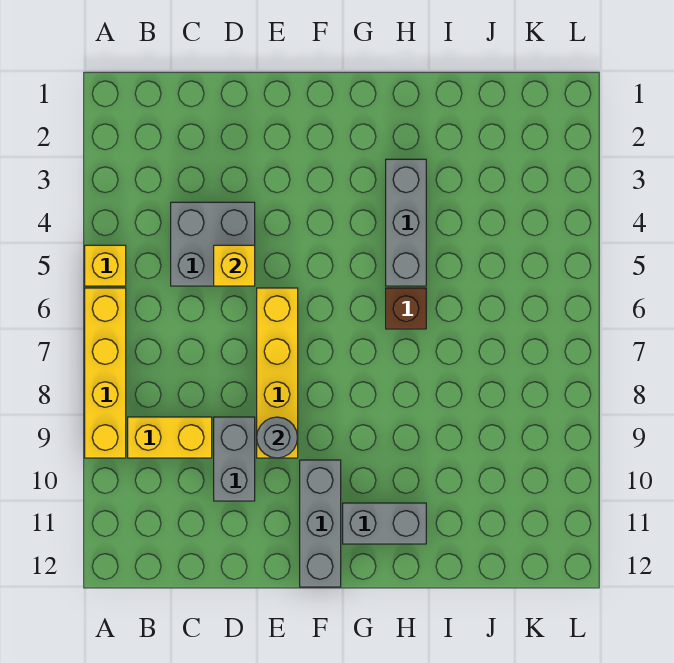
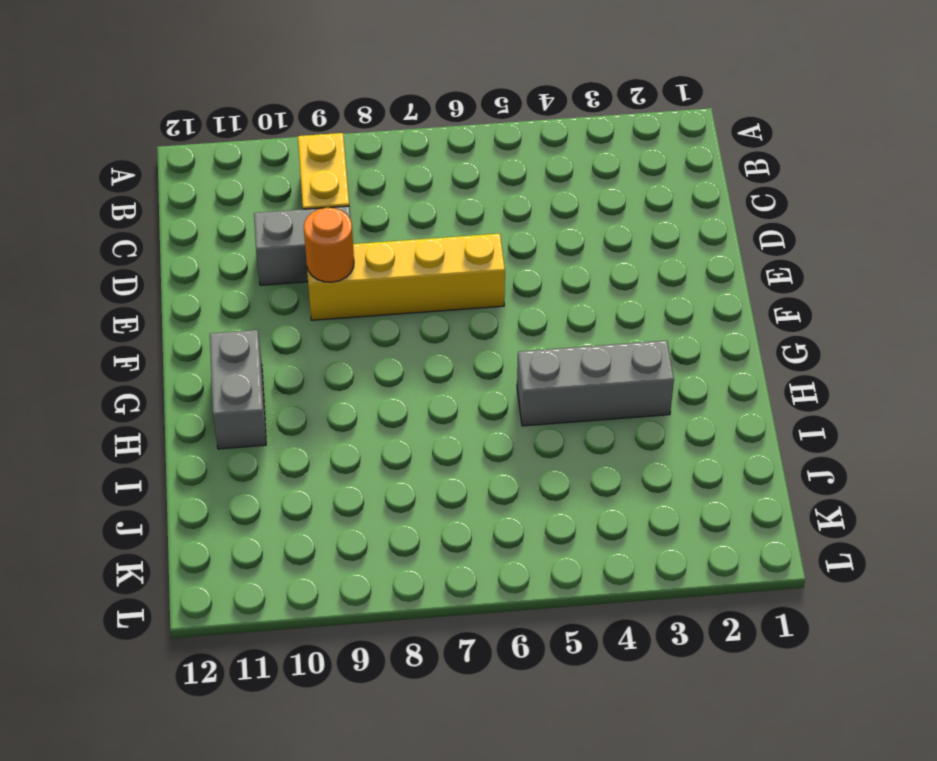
orange round brick E9 level 2 -> grey round brick E9 level 2
none -> yellow brick A5 level 1
none -> yellow brick A6:A9 level 1
none -> grey brick C4:D5 level 1

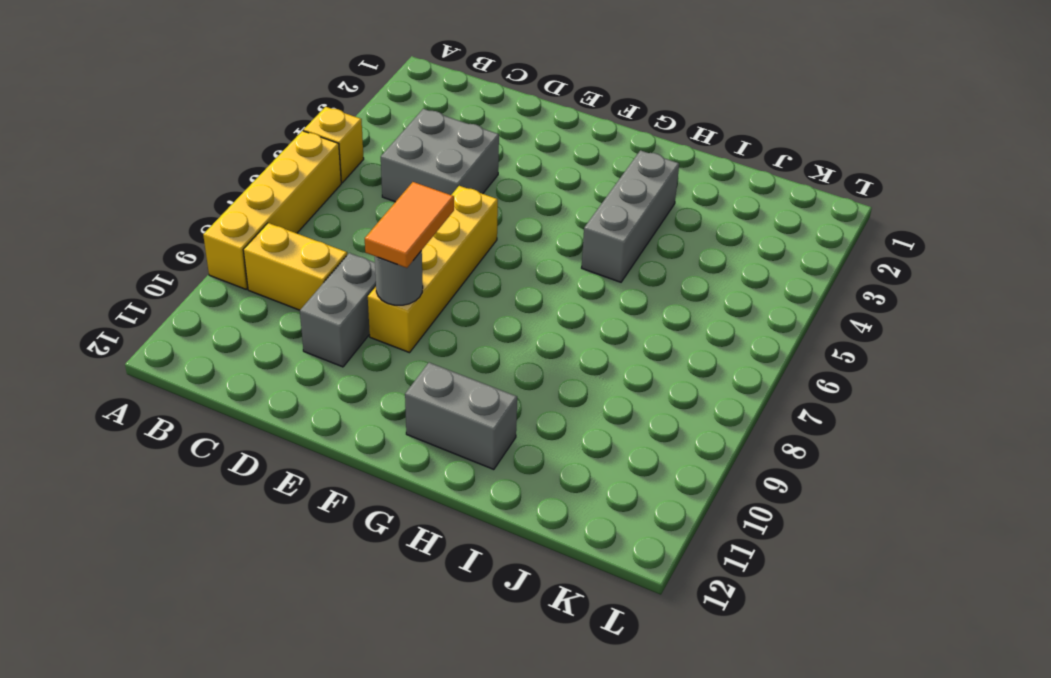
orange tile E8:E9 level 3 -> none
none -> grey brick F10:F12 level 1
none -> brown brick H6 level 1
none -> yellow brick D5 level 2

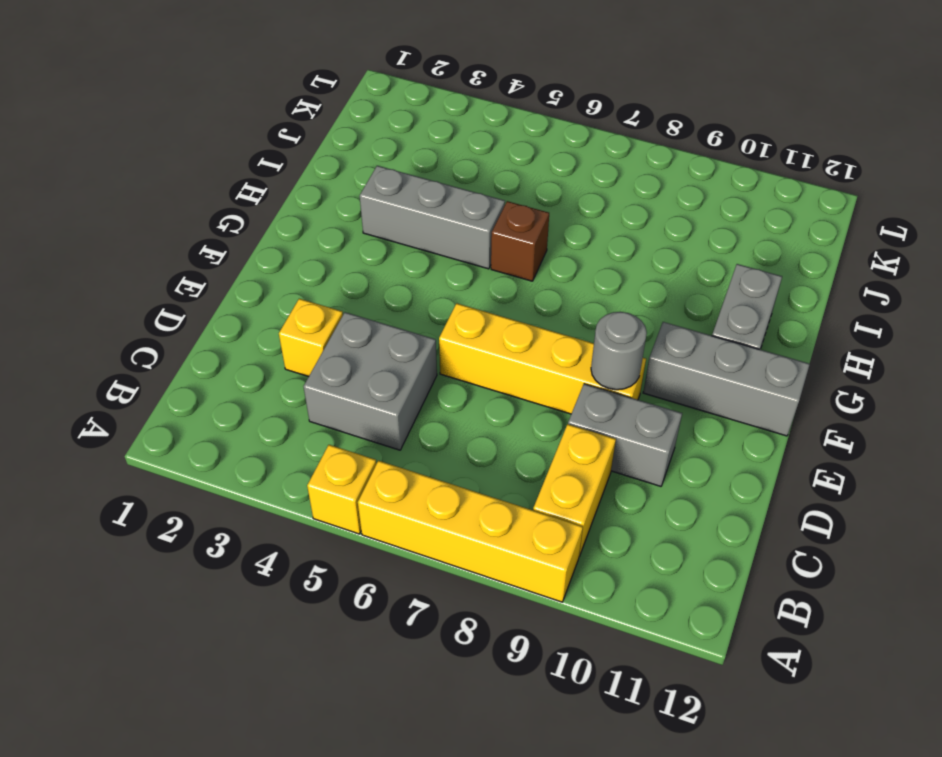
yellow brick D3 level 1 -> yellow brick D5 level 2

